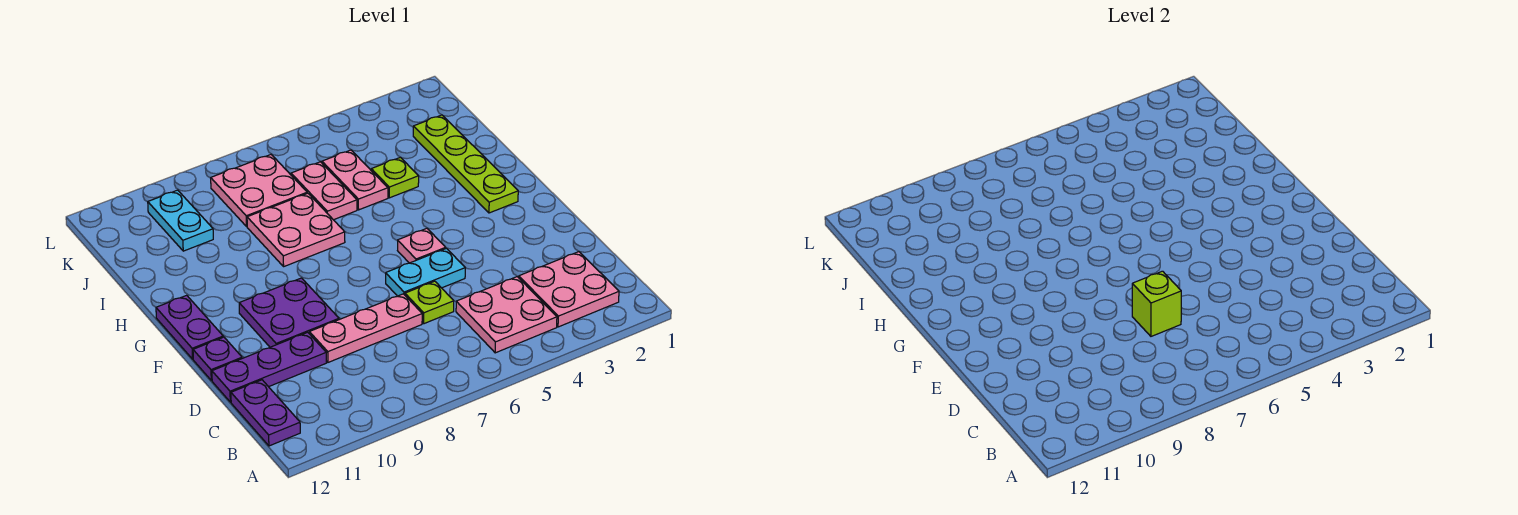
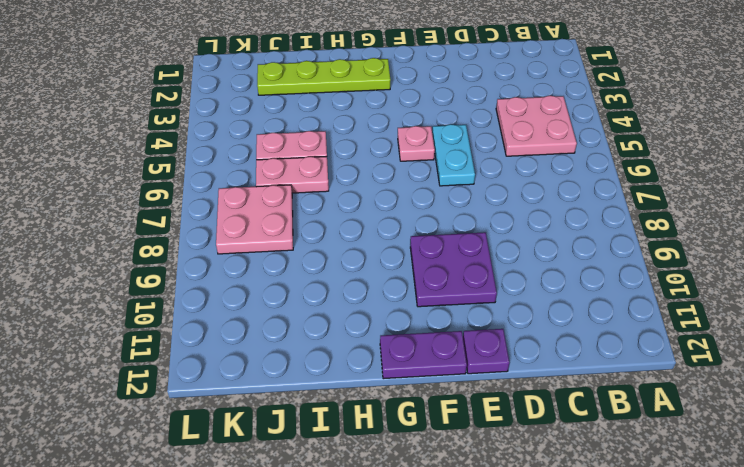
none -> pink plate B2:C3 level 1
none -> purple plate B12:C12 level 1
none -> lime plate D6 level 1

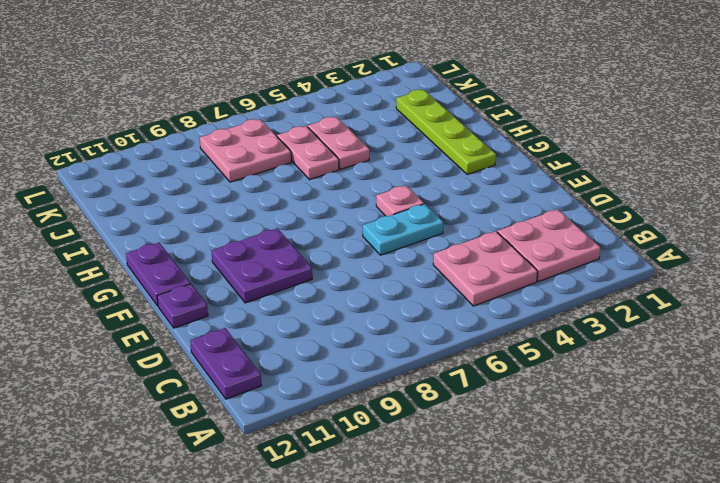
none -> lime plate D6 level 1
none -> pink plate D7:D9 level 1
none -> purple plate D10:D12 level 1

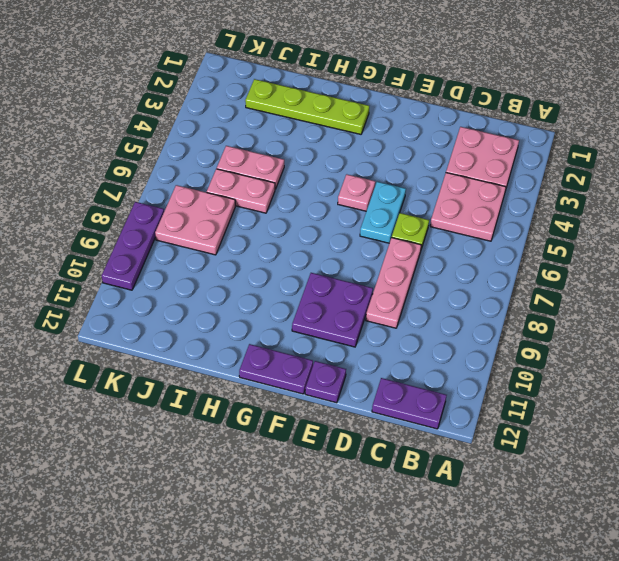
purple plate L8:L10 level 1 -> purple plate D10:D12 level 1
none -> pink plate H7:I8 level 1
none -> lime plate I4 level 1
none -> cyan plate J10:K10 level 1

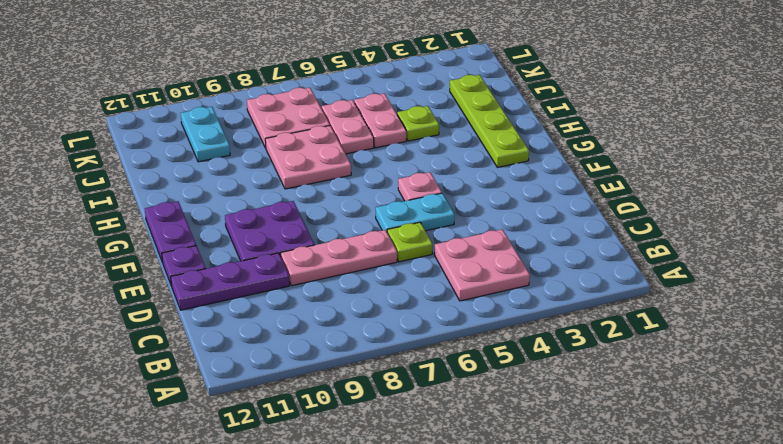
none -> pink plate B2:C3 level 1
none -> purple plate B12:C12 level 1
none -> lime brick D7 level 2

